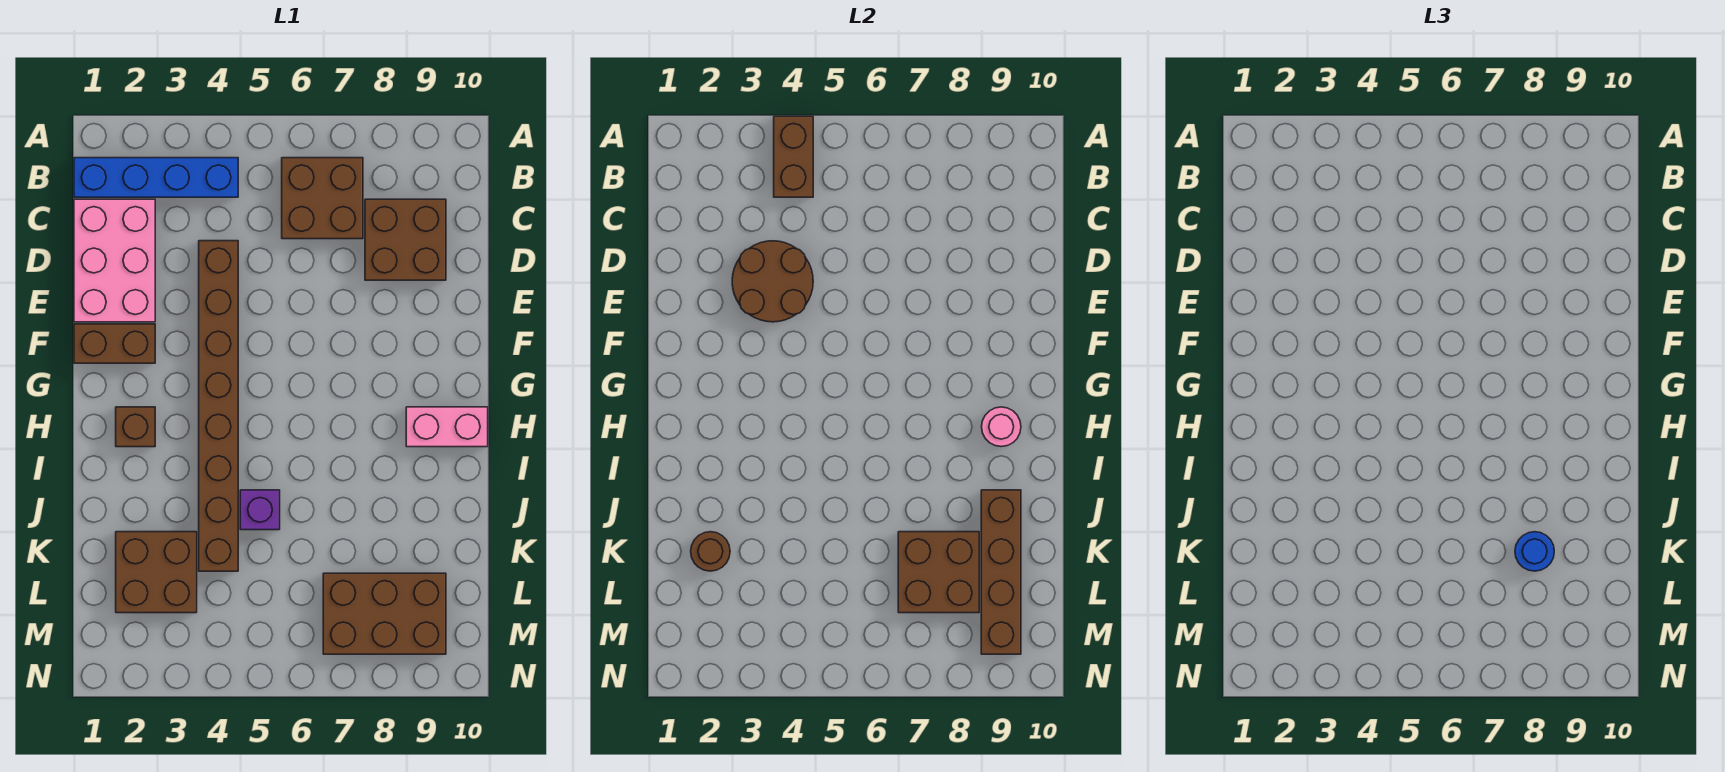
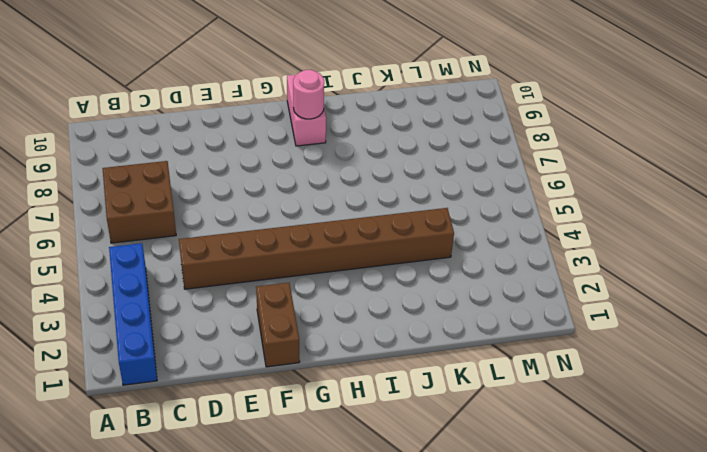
none -> pink brick C1:E2 level 1
none -> brown brick C8:D9 level 1
none -> brown brick H2 level 1

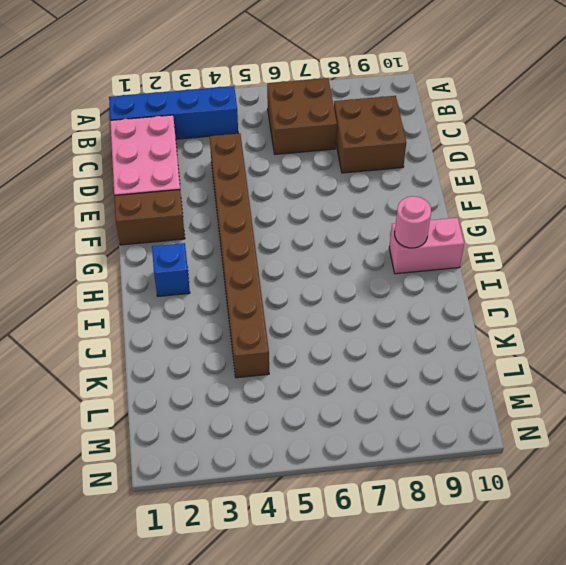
blue brick H2 level 1 -> brown brick H2 level 1
none -> purple brick J5 level 1
none -> brown brick K2:L3 level 1
none -> brown brick L7:M9 level 1

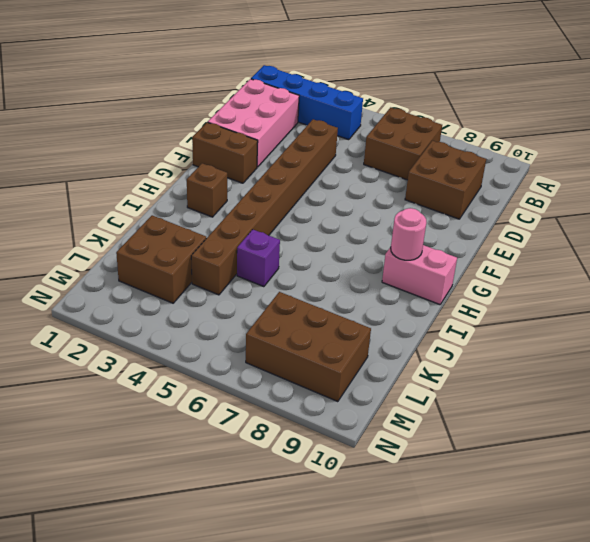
none -> brown brick A4:B4 level 2
none -> brown round brick D3:E4 level 2
none -> brown brick J9:M9 level 2

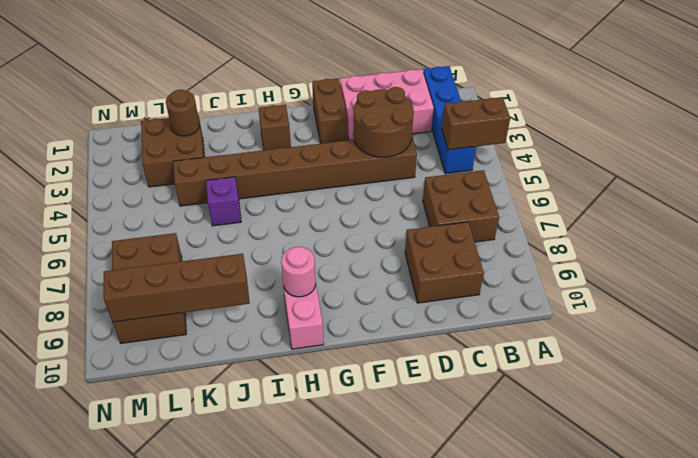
none -> brown brick K7:L8 level 2
none -> blue round brick K8 level 3

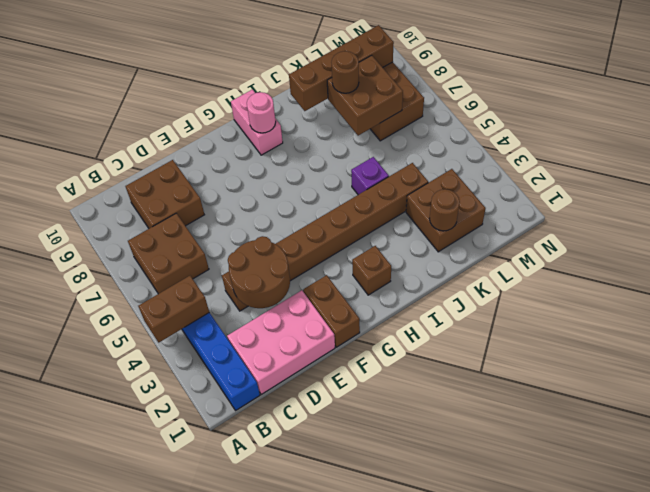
brown round brick K8 level 3 -> blue round brick K8 level 3

